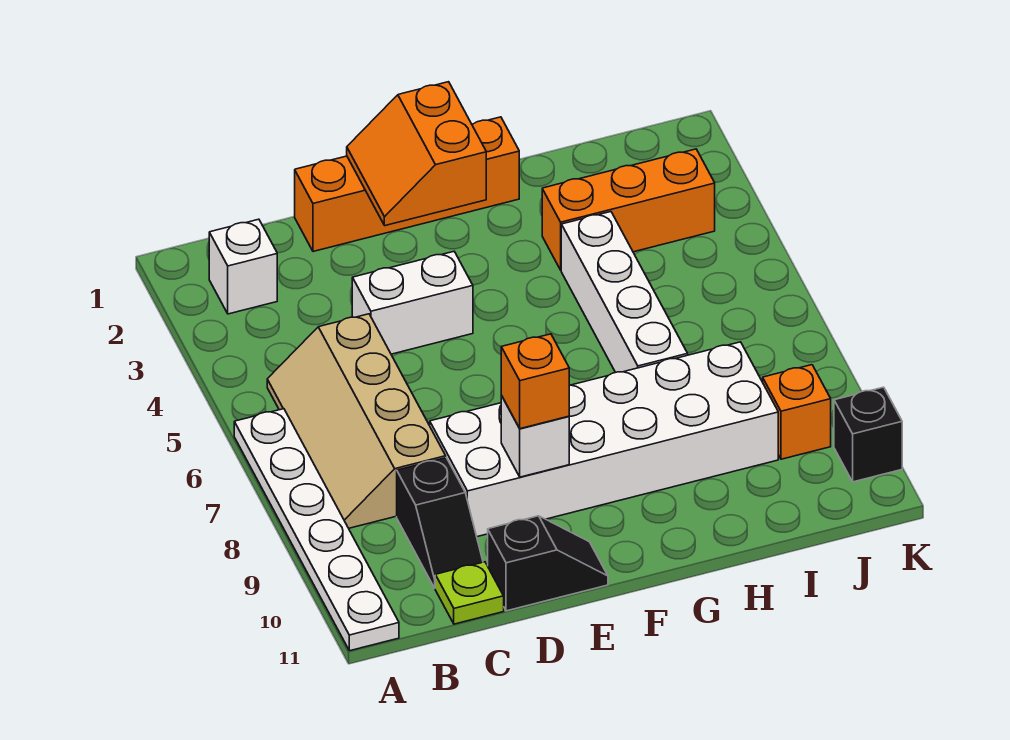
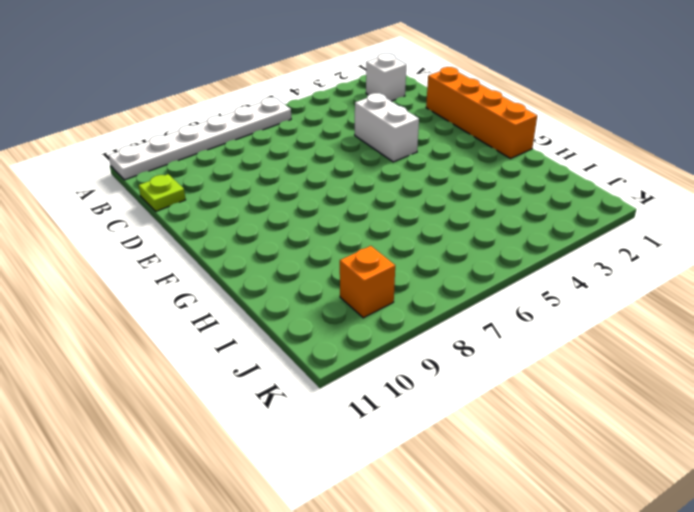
none -> tan slope B5:C8 level 1 top C
none -> black slope C9:C10 level 1 top 9
none -> white brick D8:I9 level 1

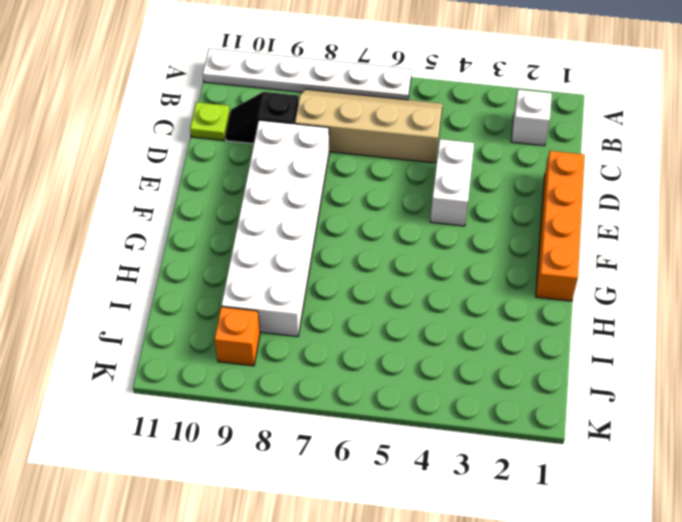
none -> black slope D11:E11 level 1 top D
none -> orange brick H3:J3 level 1
none -> white brick H4:H7 level 1

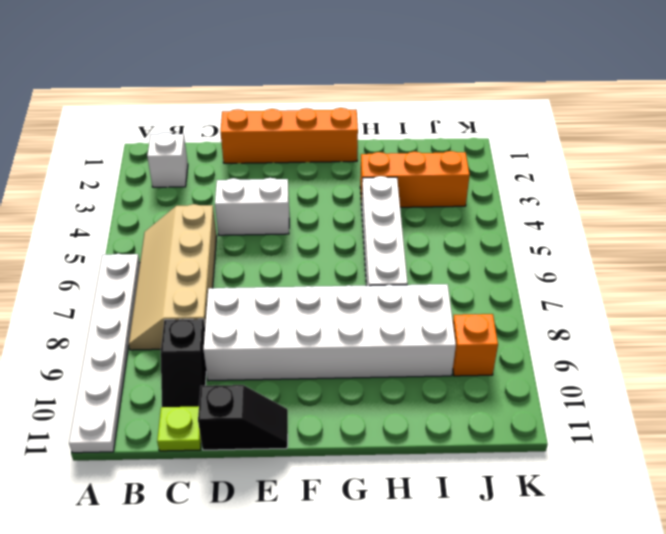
none -> black brick K10 level 1
none -> orange slope E1:F2 level 2 top F
none -> white brick E9 level 2

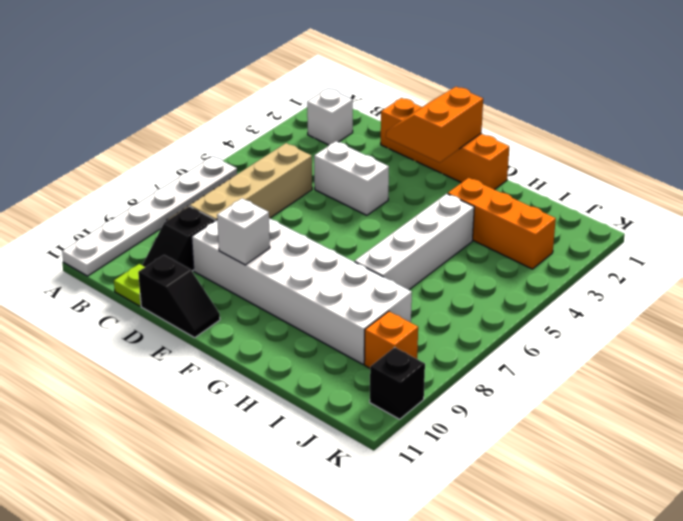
none -> orange brick E9 level 3

